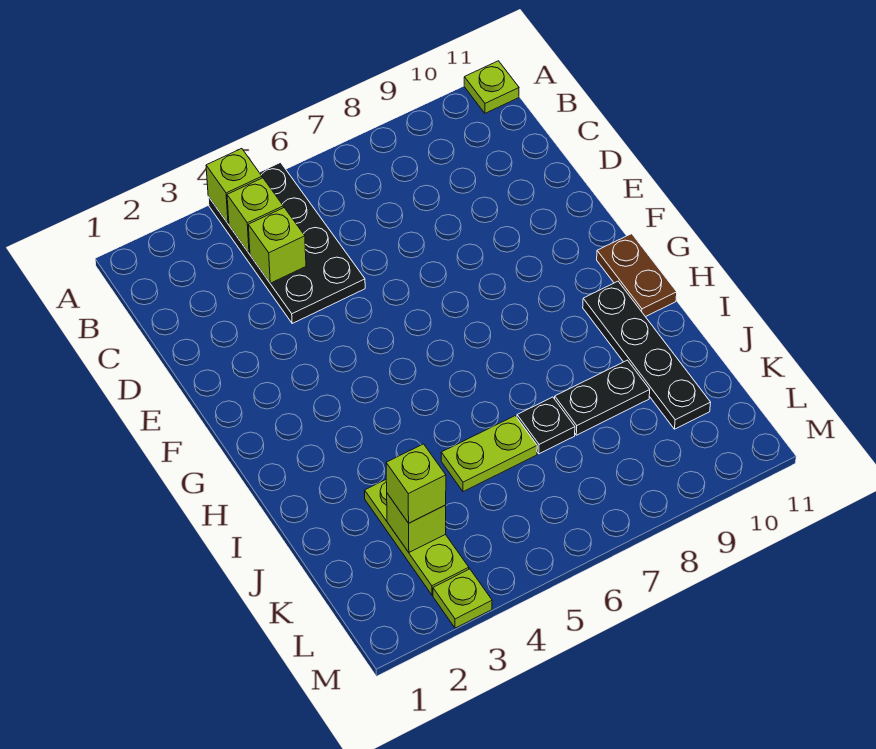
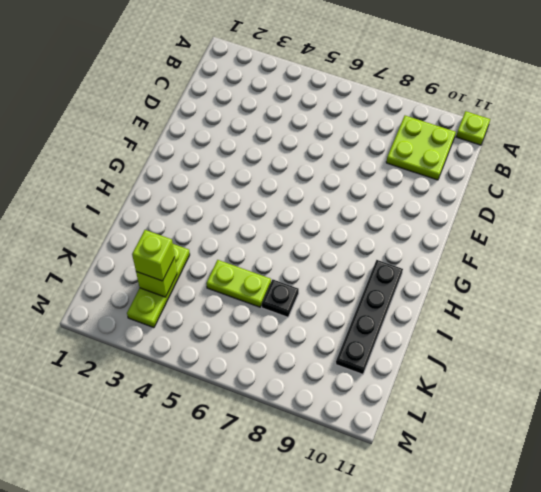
lime plate B9:C10 level 1 -> none
none -> black plate A4:D5 level 1
none -> brown plate G11:H11 level 1
none -> black plate J8:J9 level 1

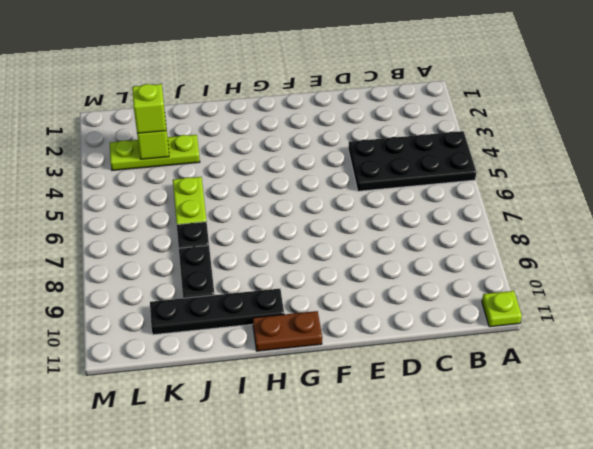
none -> lime plate M3 level 1
none -> lime brick A4 level 2
none -> lime brick B4 level 2

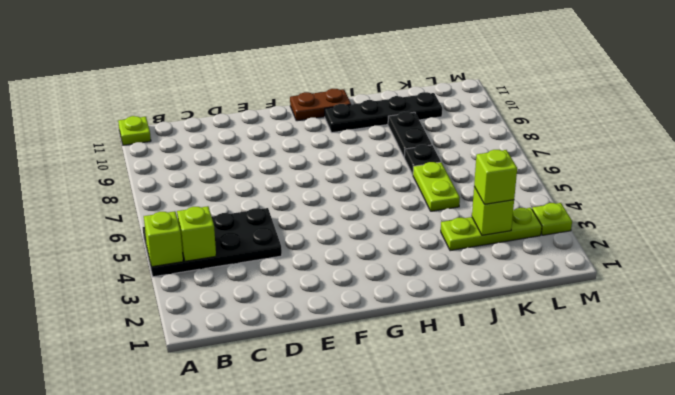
none -> lime brick C4 level 2

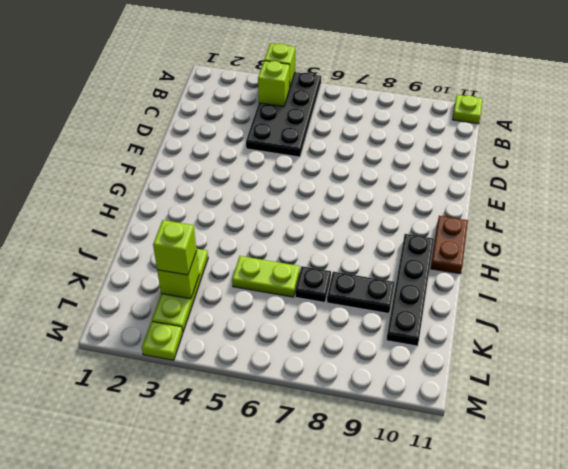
none -> lime brick C4 level 2

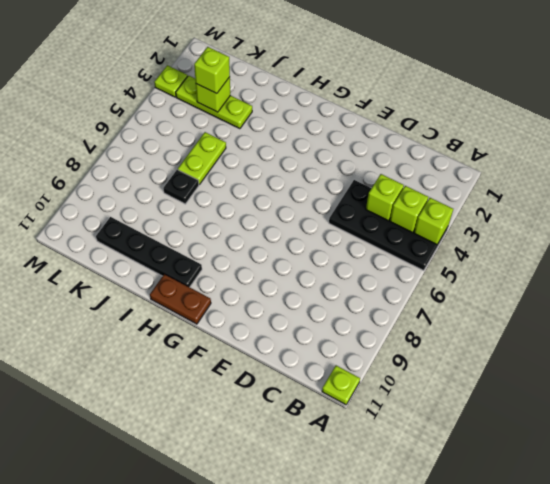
none -> black plate J8:J9 level 1

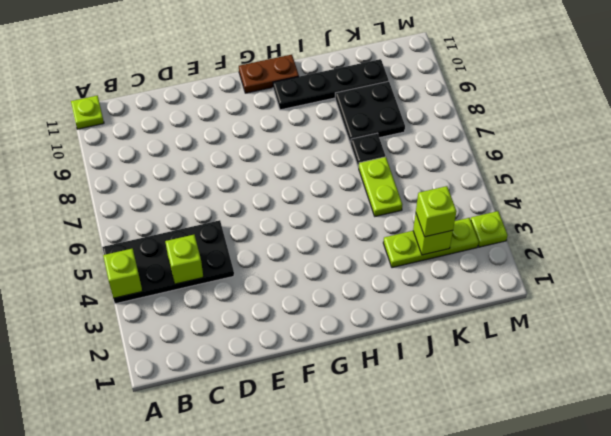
black plate J8:K9 level 1 -> black plate J8:J9 level 1
none -> lime brick B4 level 2

